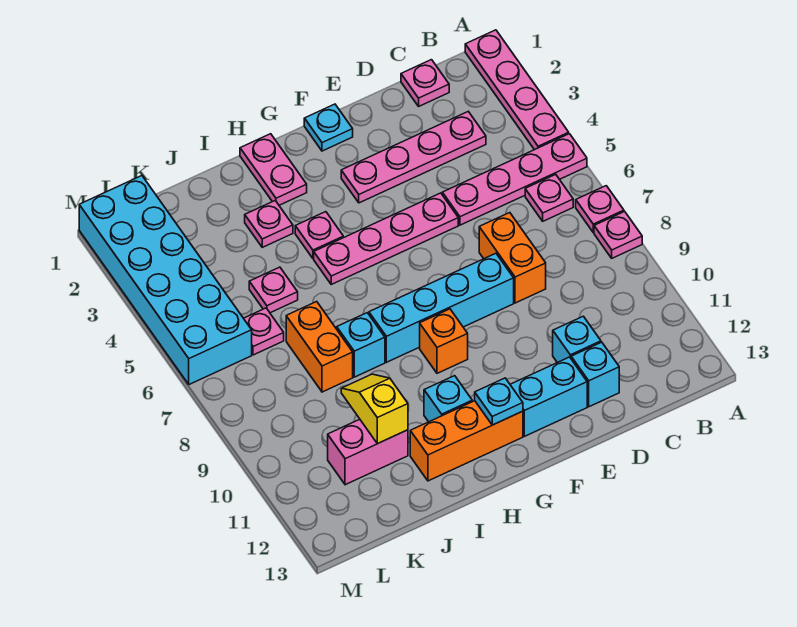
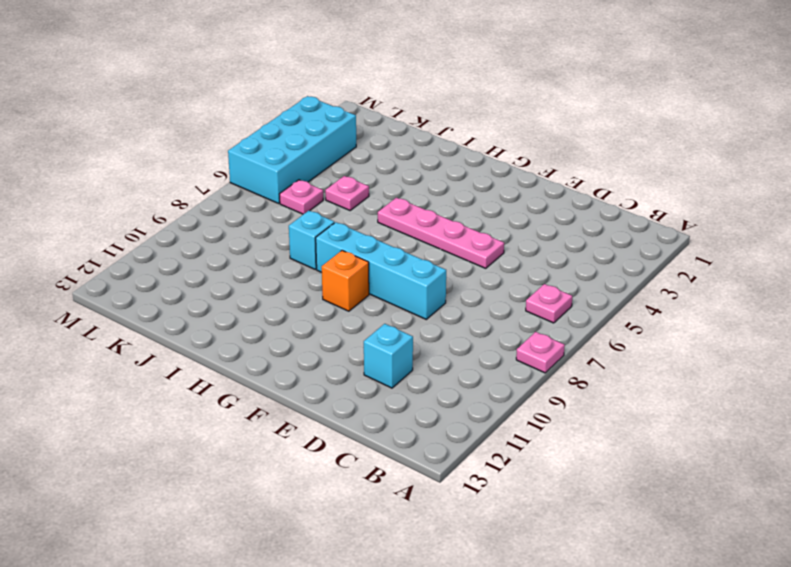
cyan brick L3:M6 level 1 -> cyan brick L1:M6 level 1
none -> pink plate A1:A4 level 1
none -> pink plate A5:D5 level 1
none -> pink plate A7 level 1

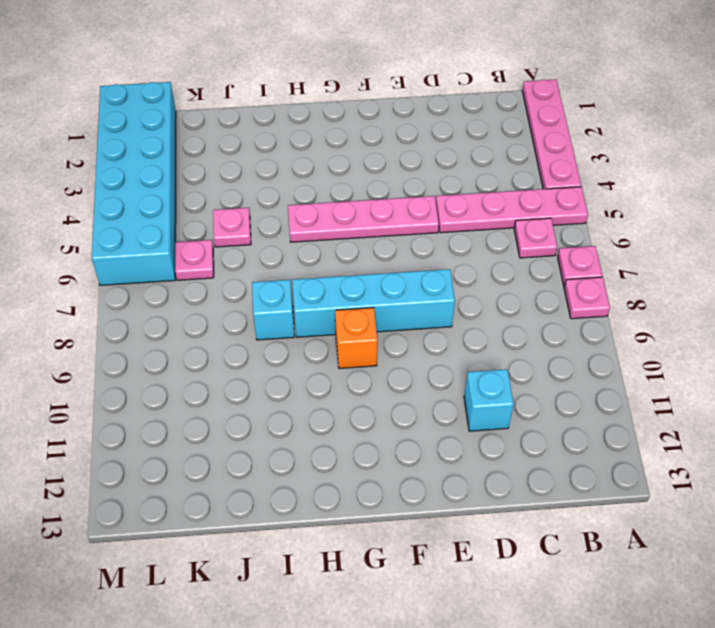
none -> pink plate C1 level 1
none -> pink plate C3:F3 level 1
none -> orange brick D7:D8 level 1

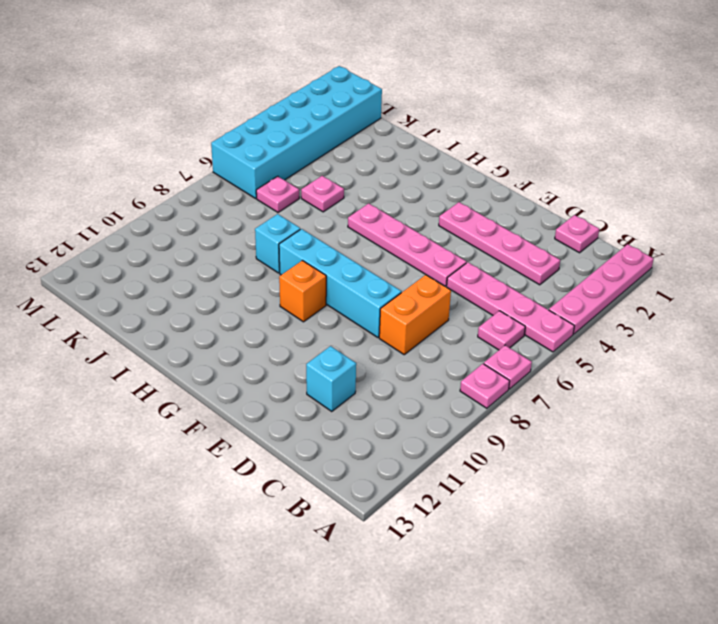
none -> cyan brick D12 level 1
none -> cyan brick E12:F12 level 1
none -> cyan plate F1 level 1

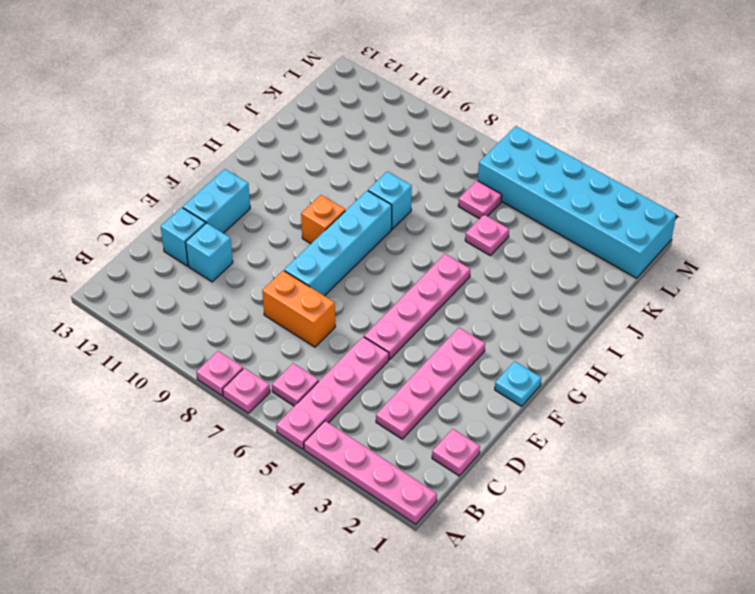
none -> orange brick G12:I12 level 1
none -> pink plate H1:H2 level 1
none -> pink plate H4 level 1

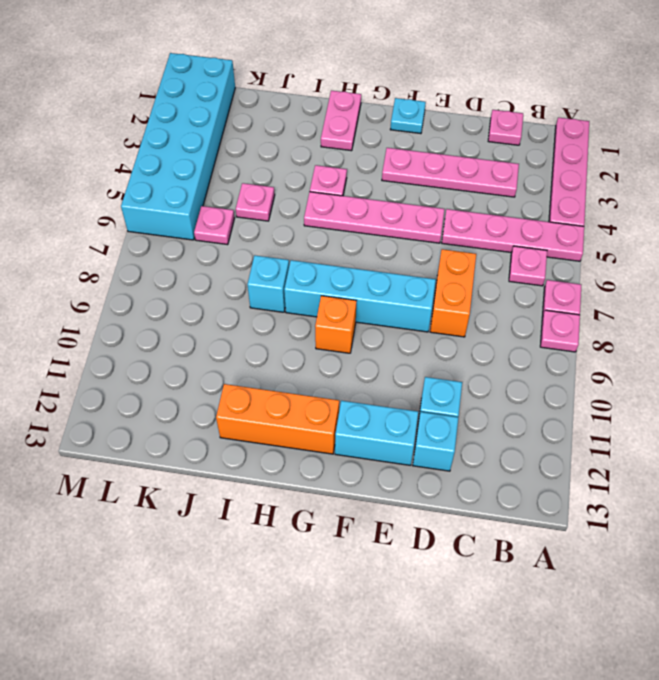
none -> cyan brick H11 level 1
none -> pink plate I3 level 1
none -> orange brick J7:J8 level 1

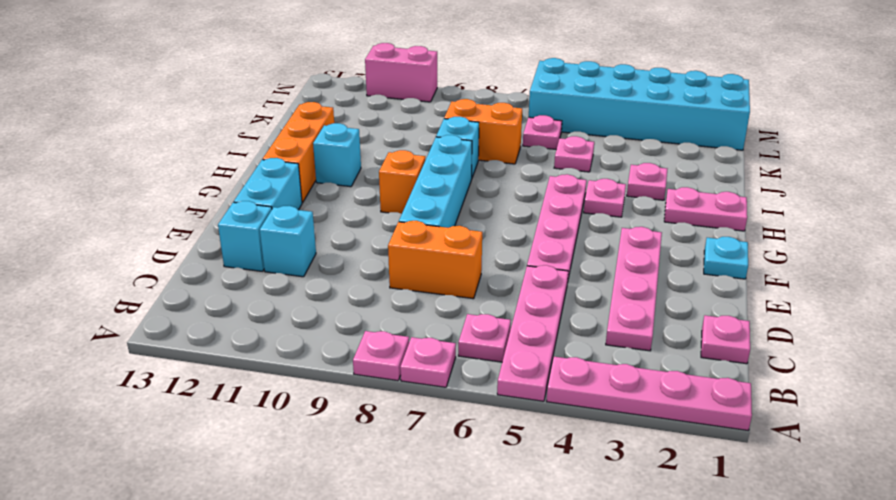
pink brick M10:M11 level 1 -> pink brick J11:K11 level 1
none -> cyan plate G12 level 2
none -> yellow slope J10:J11 level 2 top 11

